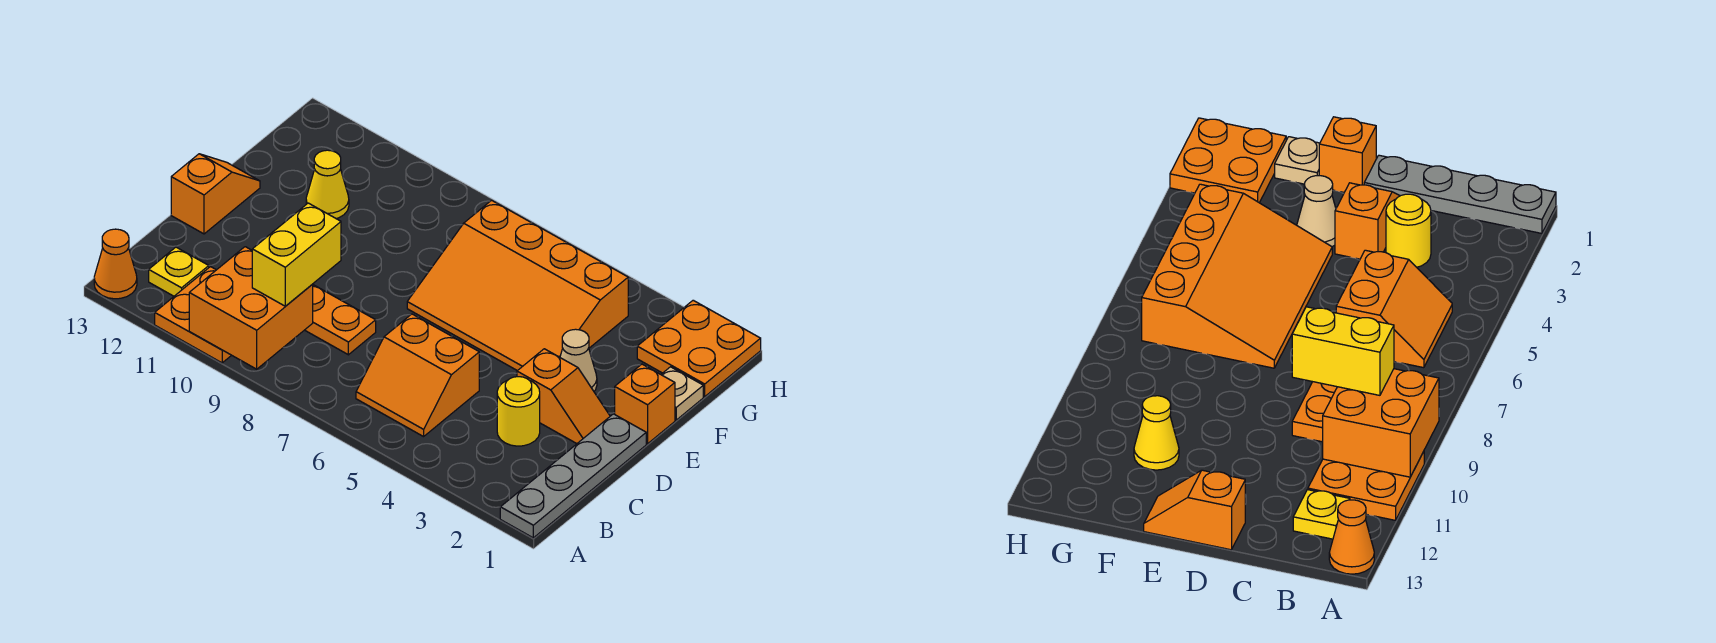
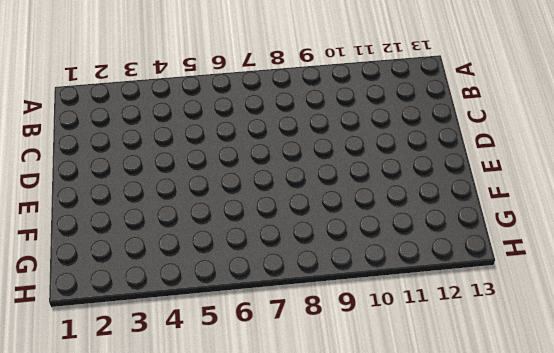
none -> grey plate A1:D1 level 1
none -> orange plate A10:B11 level 1
none -> orange cone A13 level 1

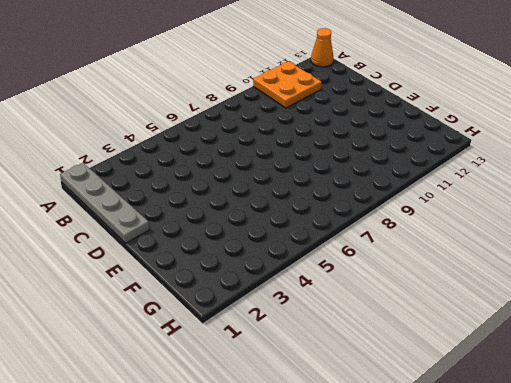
none -> orange slope B5:C6 level 1 top C
none -> yellow plate B12 level 1
none -> yellow round brick C3 level 1

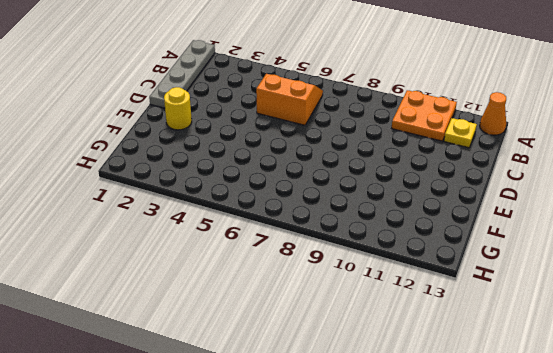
yellow round brick E2 level 1 -> yellow round brick C3 level 1
none -> orange plate C8:C9 level 1
none -> orange slope D2:D3 level 1 top 3
none -> orange slope D13:E13 level 1 top D

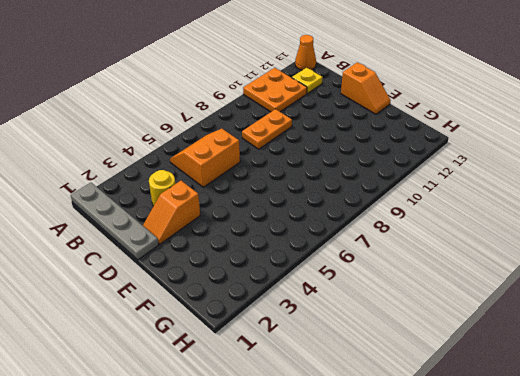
none -> orange brick E1 level 1
none -> tan cone E3 level 1
none -> orange slope E4:G7 level 1 top G

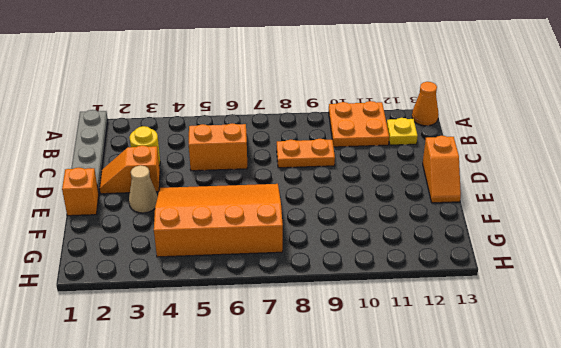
none -> tan plate F1 level 1
none -> yellow cone F11 level 1
none -> orange plate G1:H2 level 1

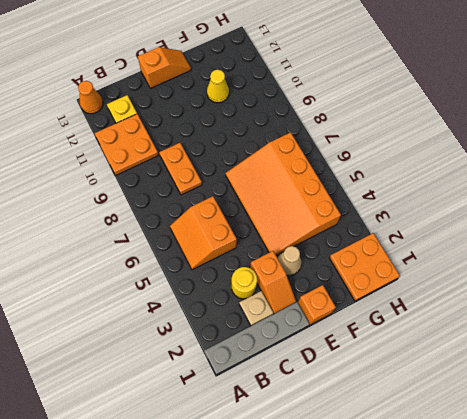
tan plate C2 level 1 -> tan plate F1 level 1
none -> orange brick A9:B10 level 2
none -> yellow brick B9:C9 level 3

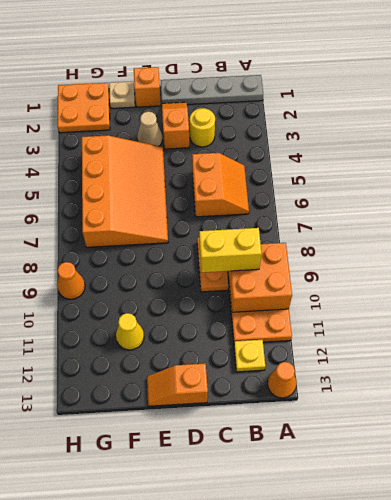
orange cone H9 level 1 -> none

